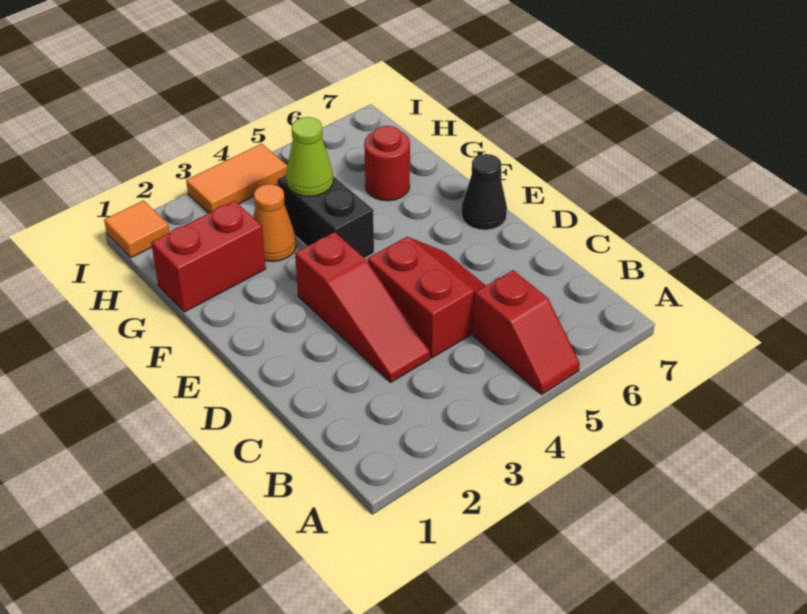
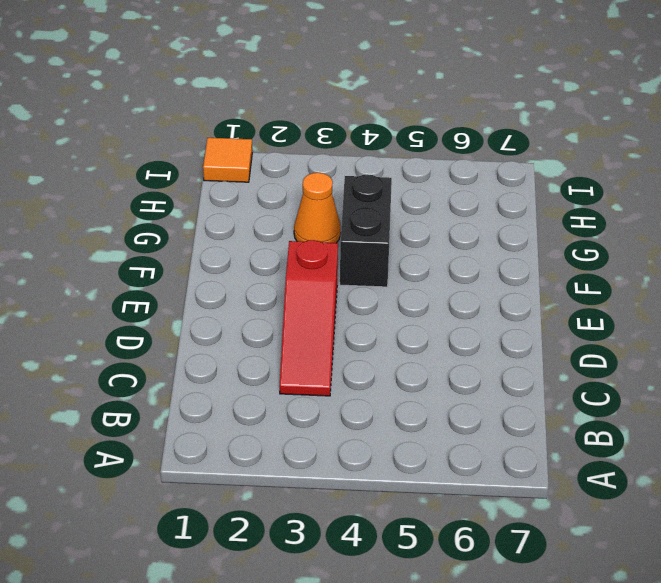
none -> red slope A5:B5 level 1 top B
none -> red slope C4:D5 level 1 top 4

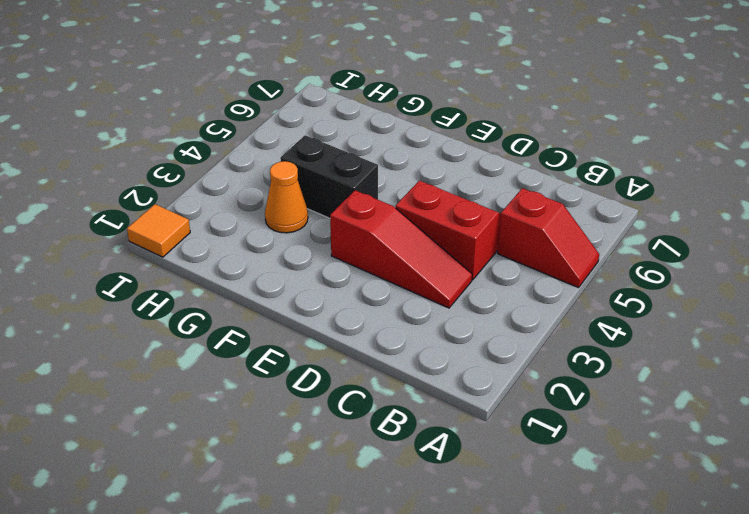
none -> black cone E7 level 1
none -> red brick G1:G2 level 1

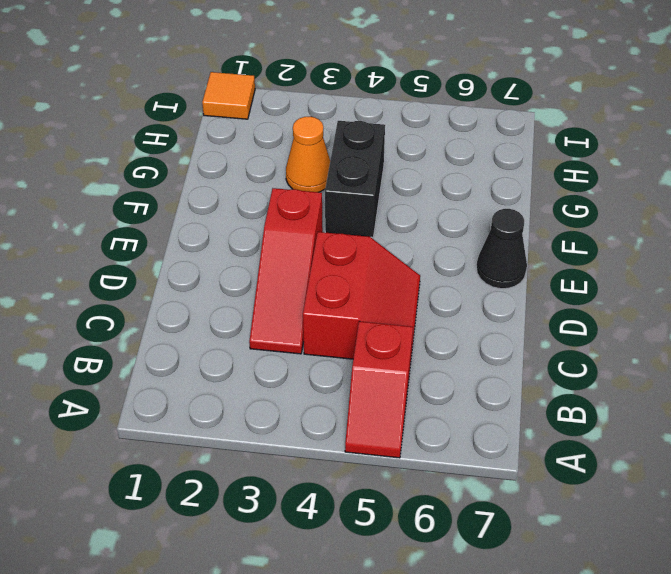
none -> red brick G1:G2 level 1
none -> red round brick G6 level 1

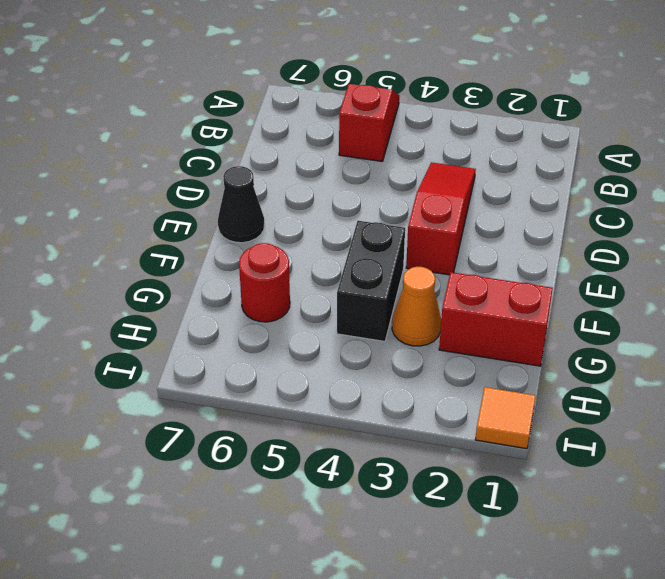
none -> red slope C4:D5 level 1 top 4
none -> orange tile I3:I4 level 1

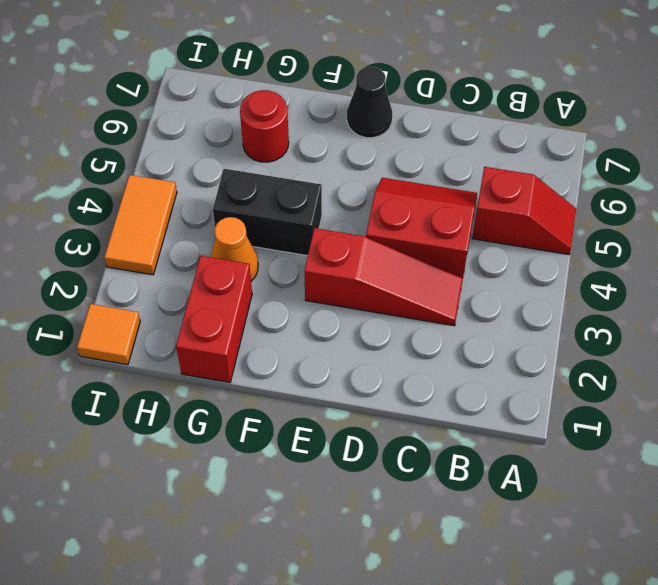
none -> lime cone G4 level 2

